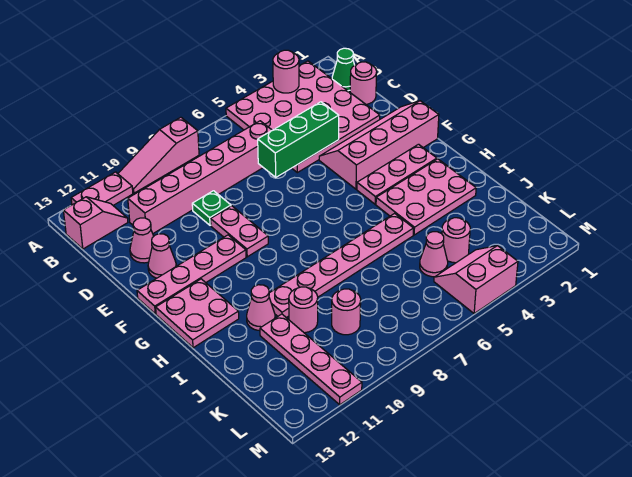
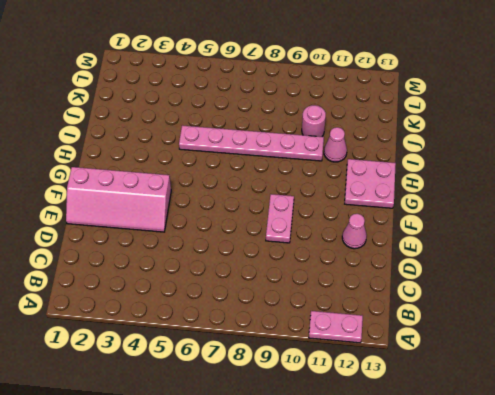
none -> pink plate A2:D5 level 1
none -> pink slope A8:A10 level 1 top 8
none -> green cone B1 level 1

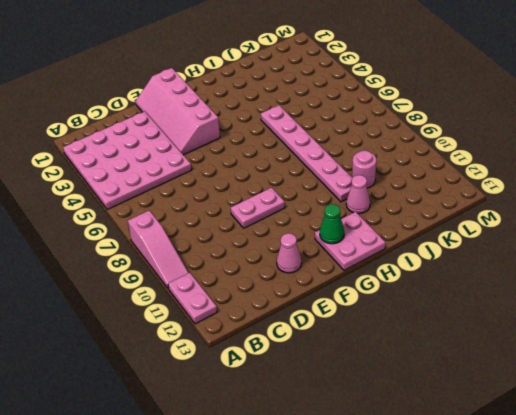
green cone G12 level 2 -> green cone B1 level 1
none -> pink slope B12:B13 level 1 top 13
none -> pink round brick C1 level 1
none -> pink brick C6:C11 level 1

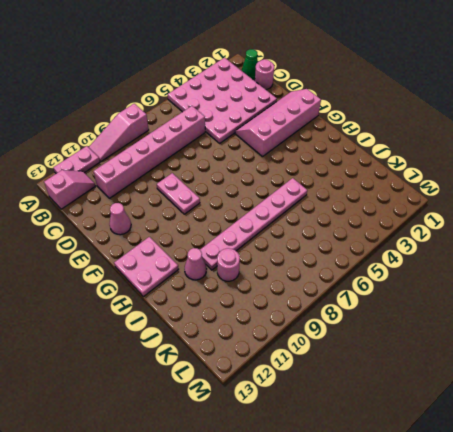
none -> green plate D9 level 1
none -> pink cone D12 level 1
none -> pink plate F10:F13 level 1

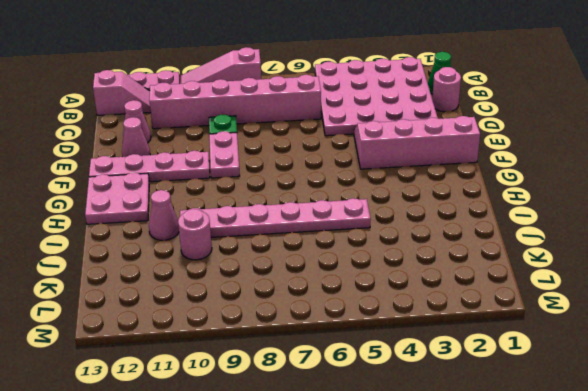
none -> pink plate G2:G4 level 1
none -> pink plate H2:I4 level 1
none -> pink plate J11:M11 level 1

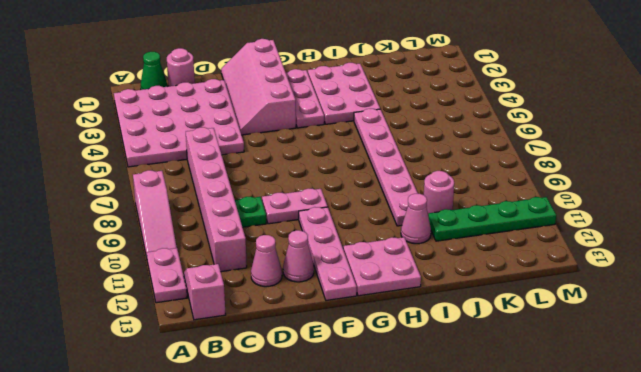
green plate J11:M11 level 1 -> pink plate J11:M11 level 1
none -> pink round brick K4 level 1
none -> pink cone K5 level 1
none -> pink round brick K9 level 1

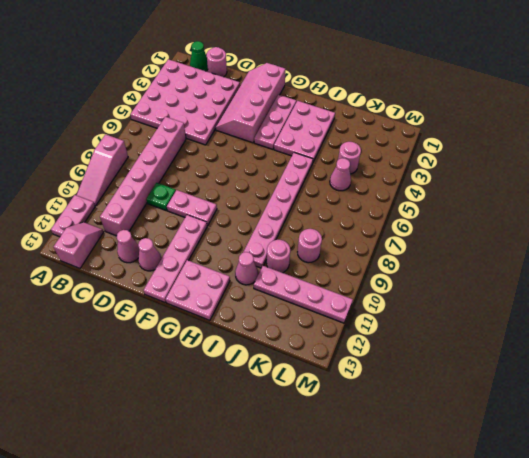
none -> pink slope L4:M5 level 1 top M
none -> pink round brick A3 level 2
none -> green brick D4:D6 level 2

